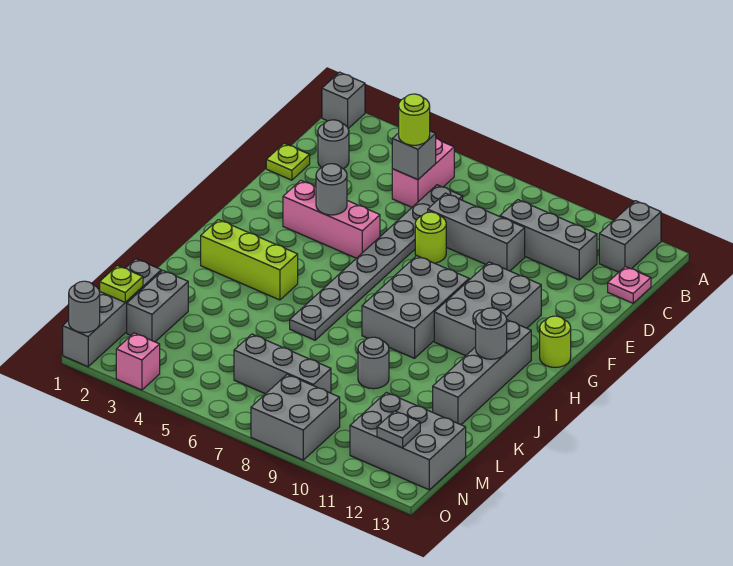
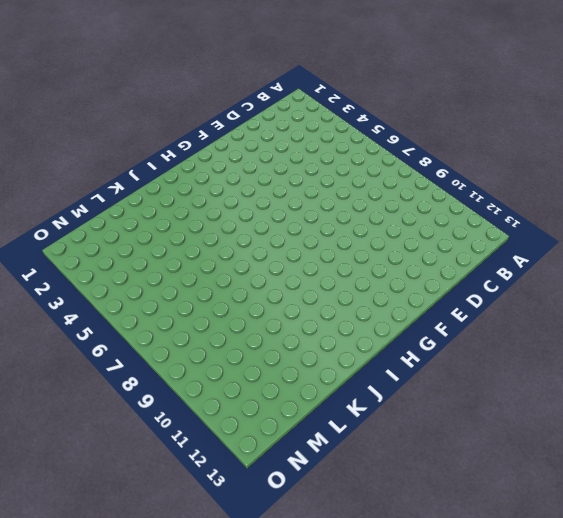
none -> grey brick A1 level 1
none -> grey brick A12:B12 level 1
none -> pink brick B5:C5 level 1
none -> grey round brick C2 level 1

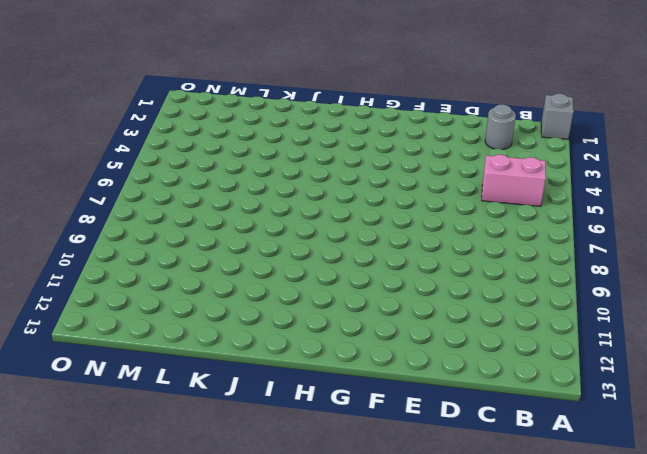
none -> grey brick A12:B12 level 1
none -> grey plate C6:J6 level 1
none -> grey brick C9:C11 level 1
none -> pink plate C13 level 1

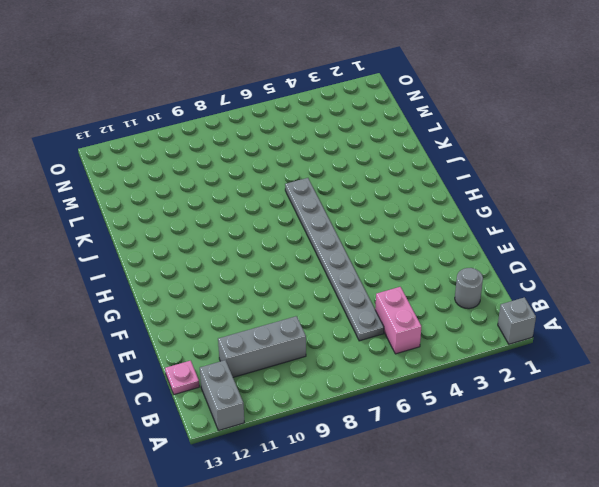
none -> lime plate D1 level 1
none -> grey brick D7:D9 level 1
none -> lime round brick E7 level 1
none -> pink brick F3:F5 level 1

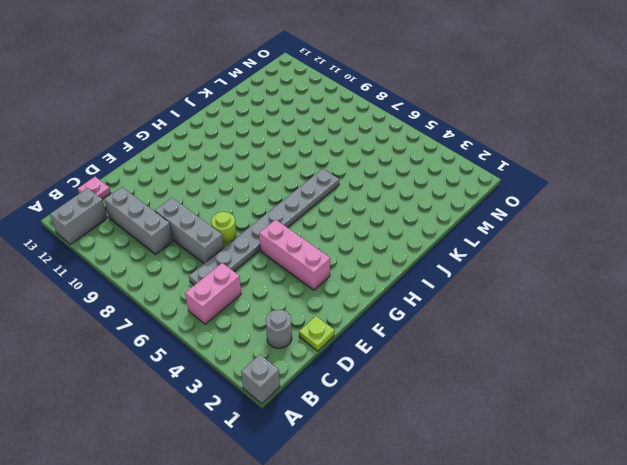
none -> grey brick F10:H11 level 1
none -> grey brick G8:I9 level 1
none -> lime round brick G13 level 1
none -> grey brick H12:K12 level 1

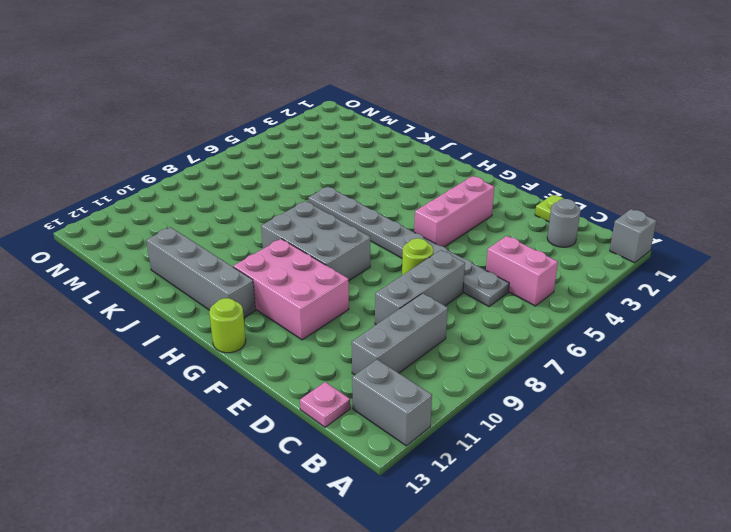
pink brick F10:H11 level 1 -> grey brick F10:H11 level 1
none -> lime brick I2:I4 level 1
none -> grey round brick K9 level 1
none -> grey brick L1:O1 level 1
none -> grey brick L2:M2 level 1

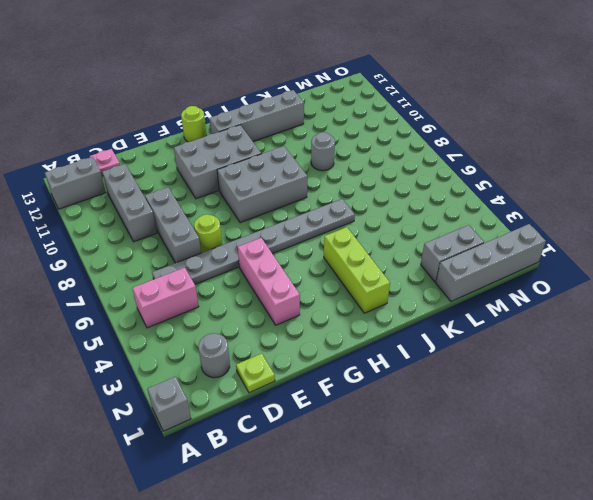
none -> grey brick M6:M8 level 1
none -> grey brick M11:N13 level 1
none -> grey brick N8:O9 level 1
none -> pink brick O3 level 1

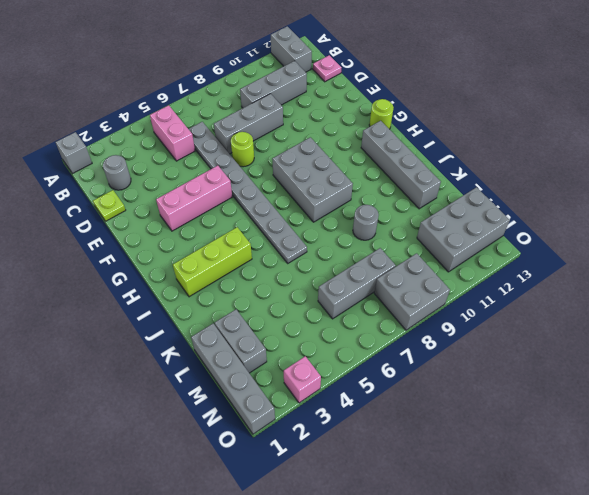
none -> grey brick F10:H11 level 1
none -> grey brick C5 level 2
none -> grey round brick F4 level 2
none -> grey round brick I12 level 2

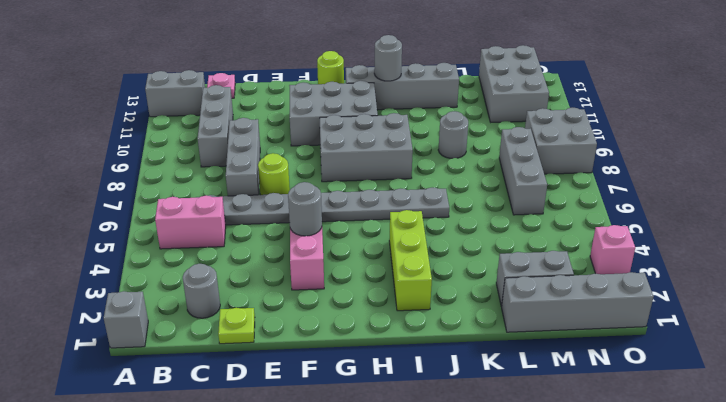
none -> grey brick C5 level 2
none -> lime plate M1 level 2
none -> grey plate N12 level 2
none -> grey round brick O1 level 2

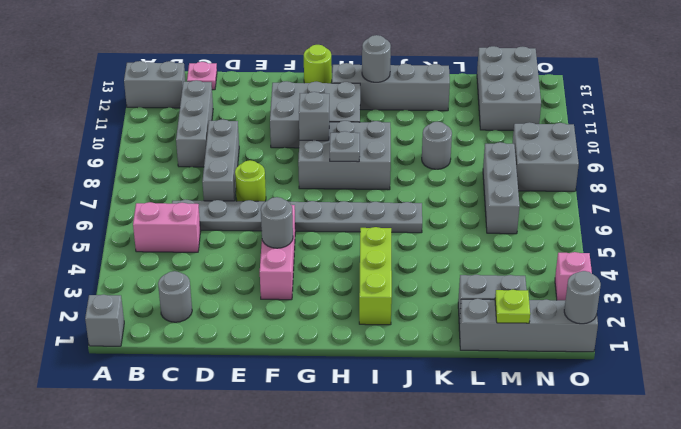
grey brick G9 level 2 -> grey brick C5 level 2
grey plate H8 level 2 -> grey plate N12 level 2
none -> lime plate D1 level 1
none -> lime round brick C5 level 3

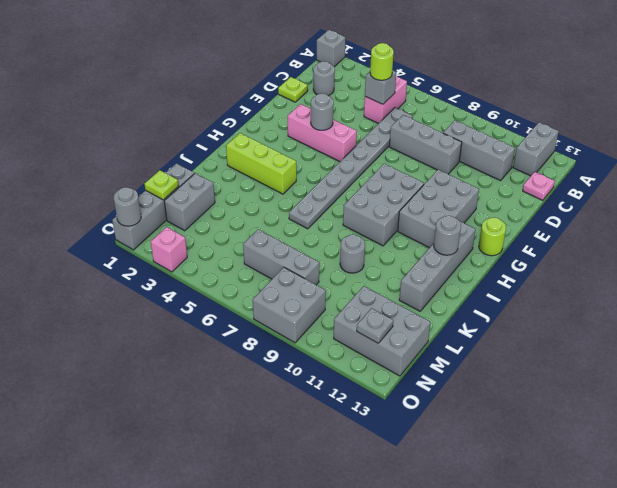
none -> lime round brick E7 level 1

